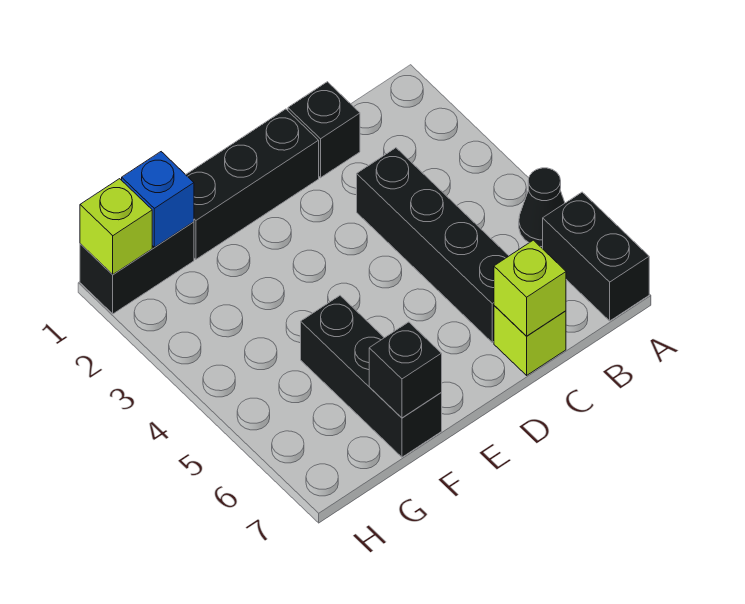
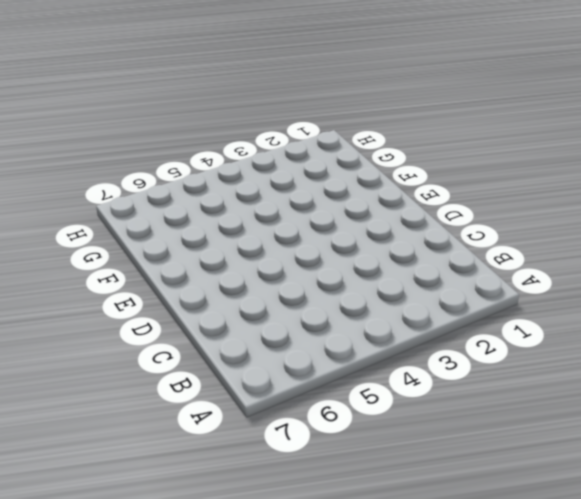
none -> black cone A5 level 1
none -> black brick A6:A7 level 1
none -> black brick C1 level 1

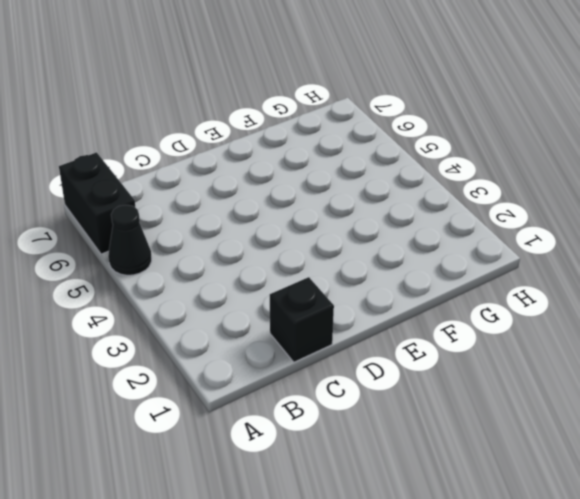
none -> black brick C3:C6 level 1
none -> lime brick C7 level 1
none -> black brick D1:F1 level 1

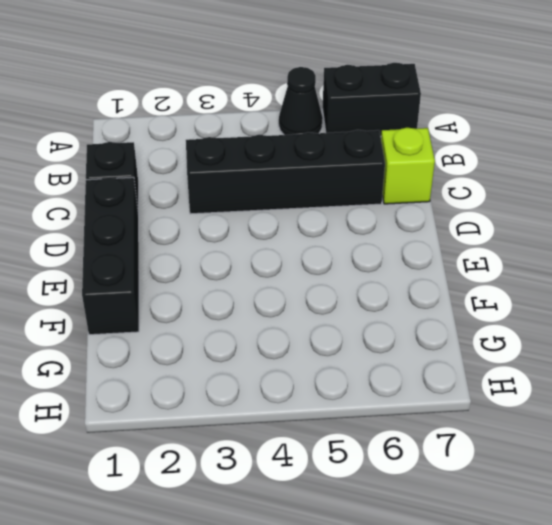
none -> black brick F5:F7 level 1
none -> black brick G1:H1 level 1
none -> lime brick C7 level 2

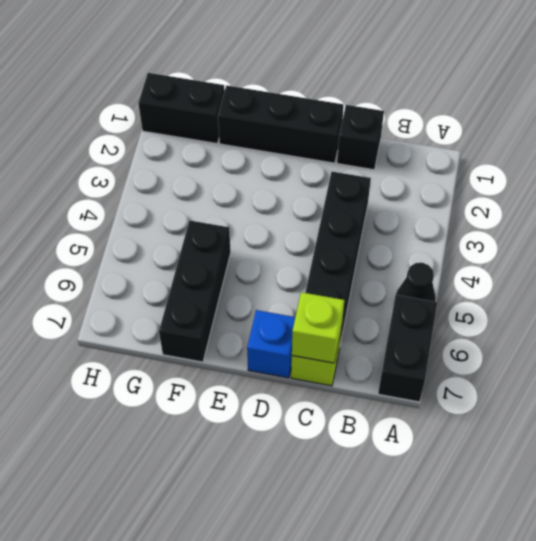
blue brick D7 level 1 -> blue brick G1 level 2
none -> black brick F7 level 2
none -> lime brick H1 level 2

